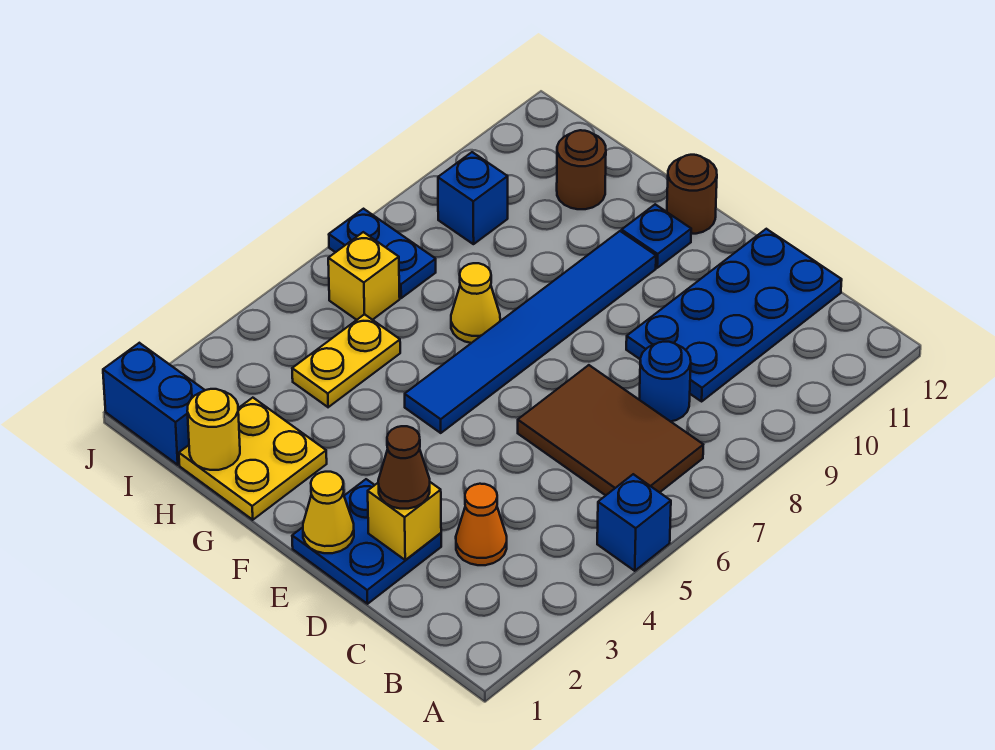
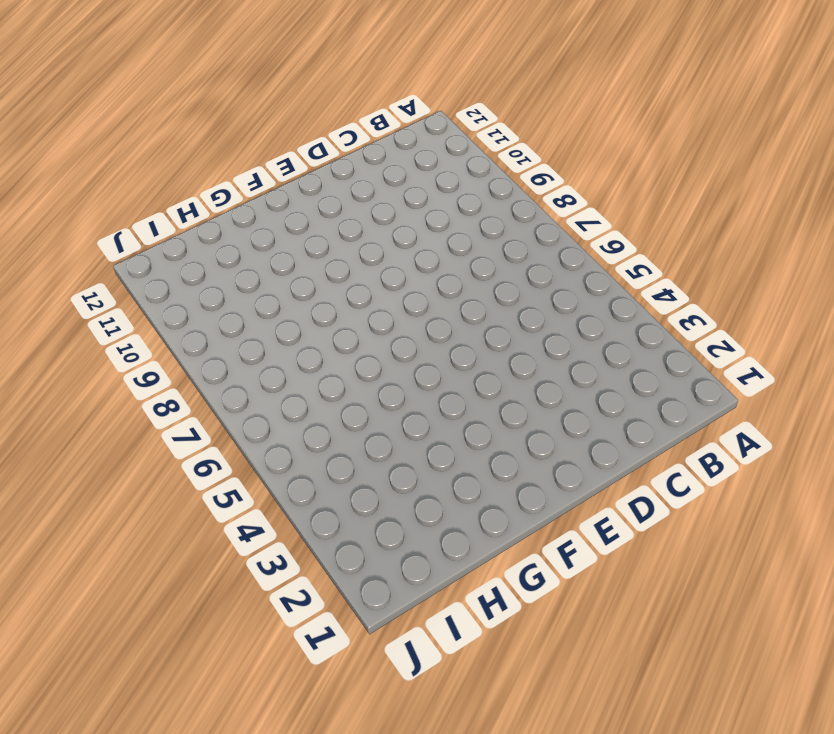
none -> blue brick A5 level 1
none -> brown tile B6:D7 level 1
none -> orange cone C3 level 1

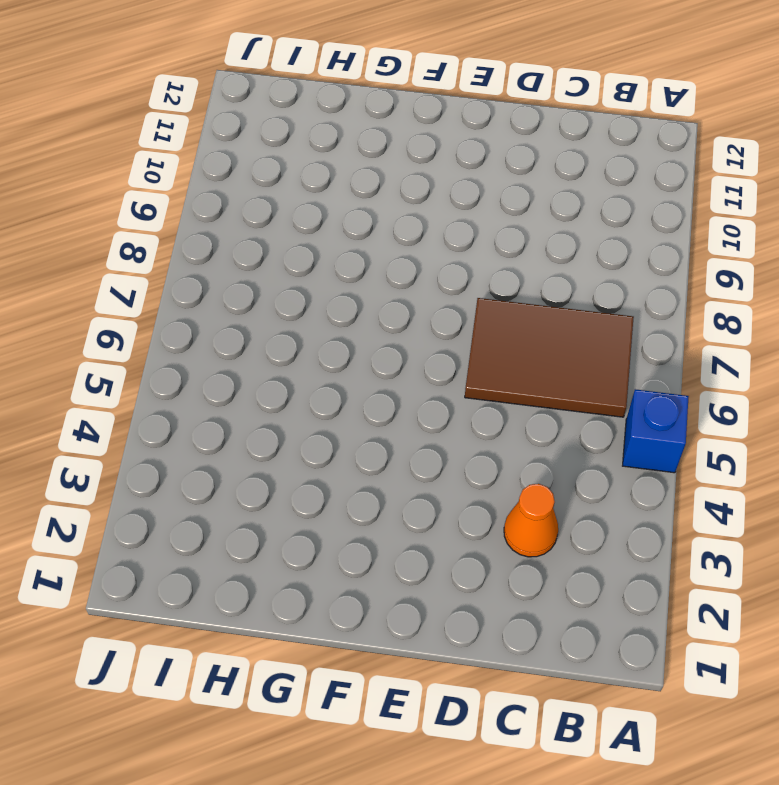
none -> blue round brick C8 level 1
none -> blue plate C9:D12 level 1
none -> blue plate D1:E2 level 1

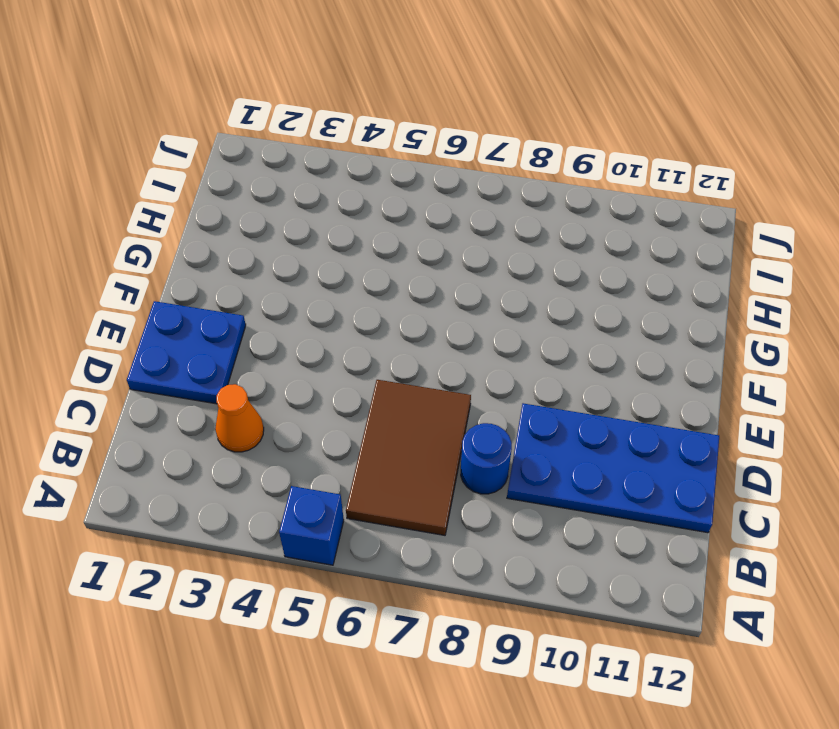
none -> blue tile F5:F10 level 1
none -> blue plate F11 level 1
none -> brown round brick F12 level 1

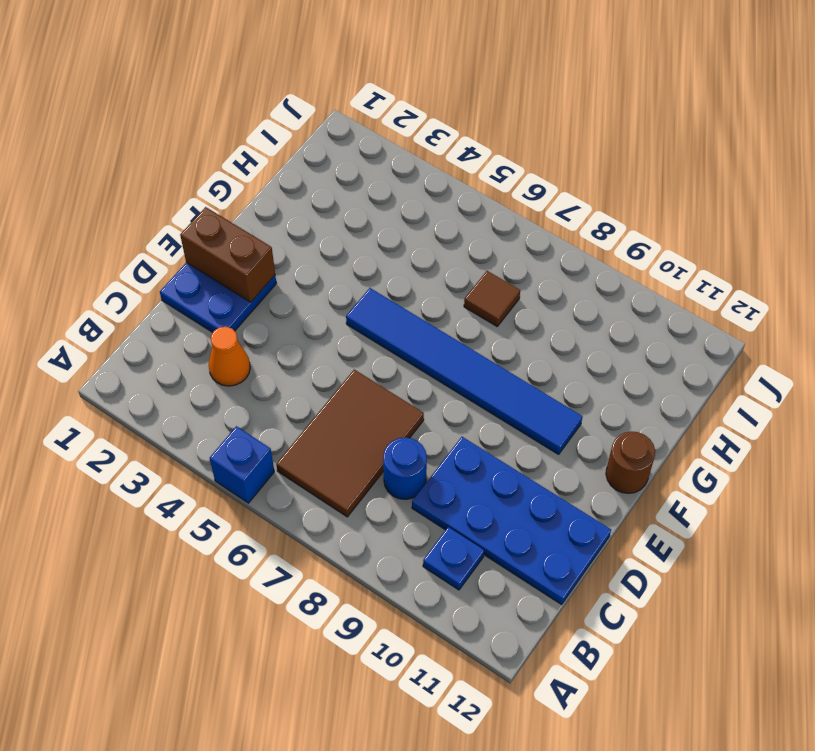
blue plate B10 level 1 -> blue plate F11 level 1
brown brick E1:E2 level 2 -> yellow cone E1 level 2
brown tile H7 level 1 -> none
none -> yellow plate G1:H2 level 1
none -> yellow cone G7 level 1
none -> yellow plate H4:H5 level 1

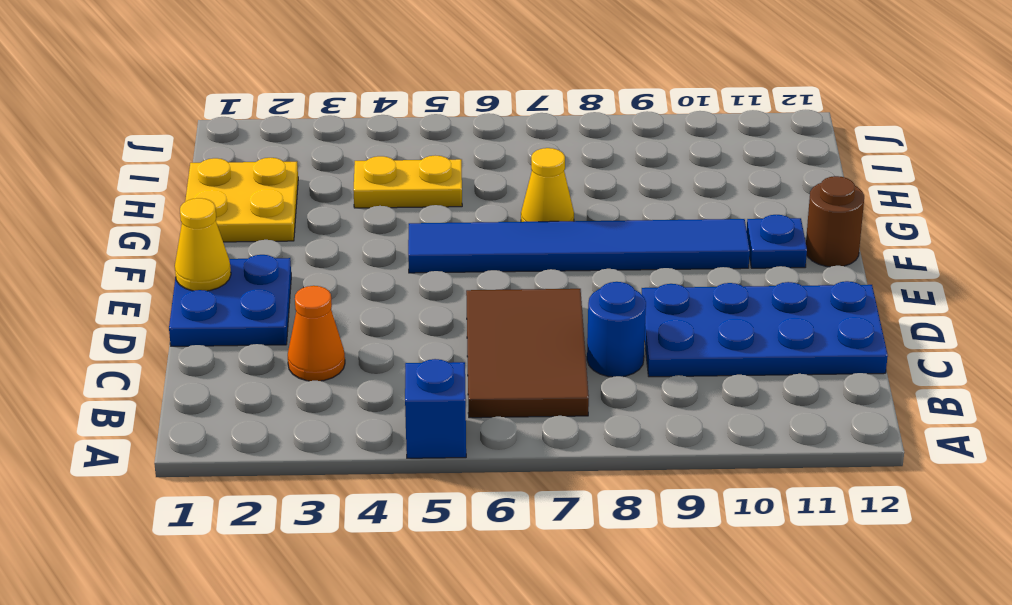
none -> brown round brick H11 level 1
none -> blue brick I1:J1 level 1
none -> yellow brick I6 level 1

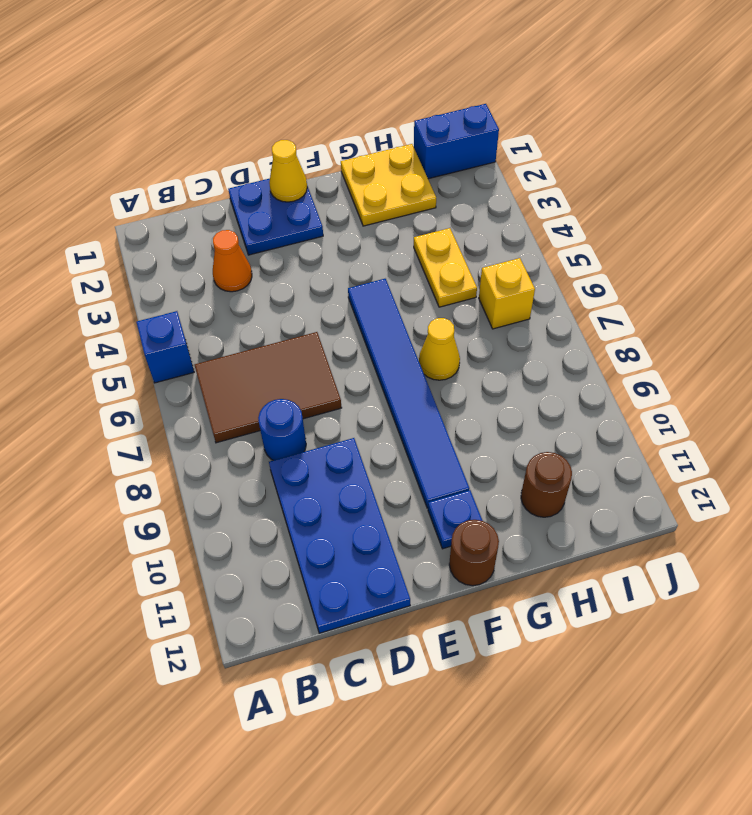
none -> blue plate I7:J7 level 1
none -> blue brick I9 level 1
none -> yellow brick D2 level 2

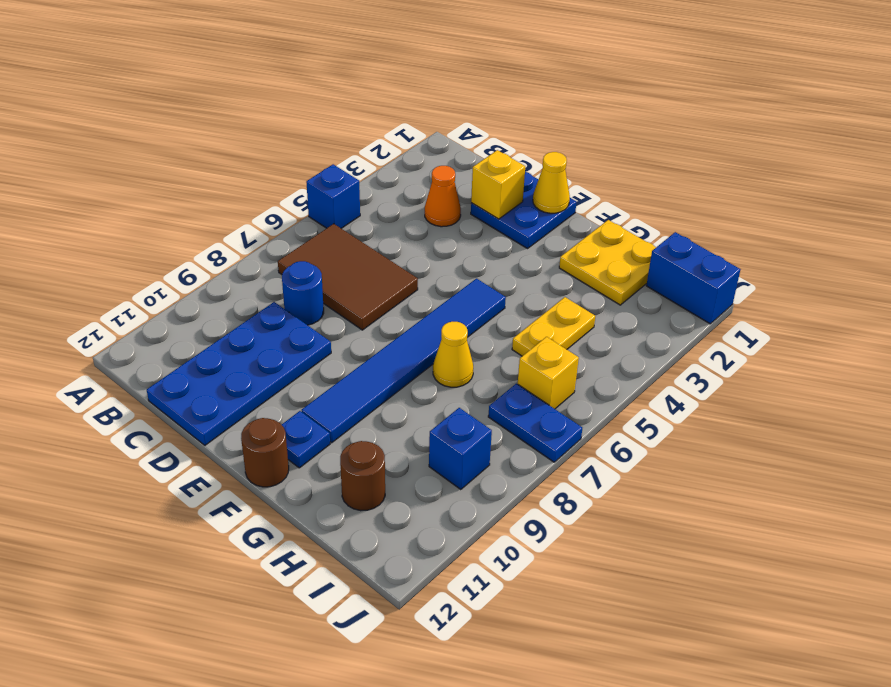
none -> yellow round brick H1 level 2
none -> brown cone D2 level 3

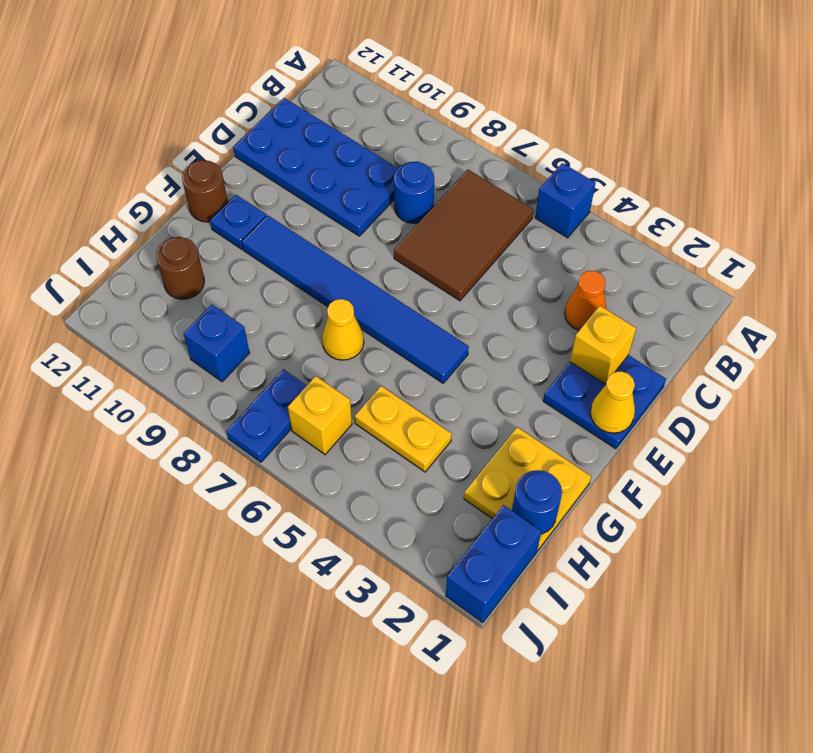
blue round brick H1 level 2 -> yellow round brick H1 level 2
none -> brown cone D2 level 3

